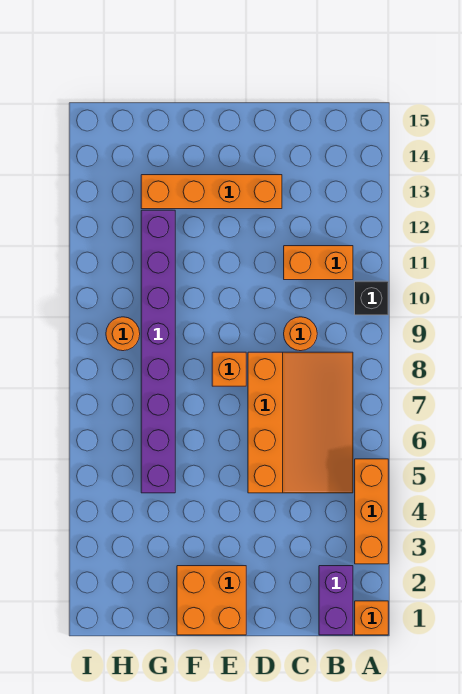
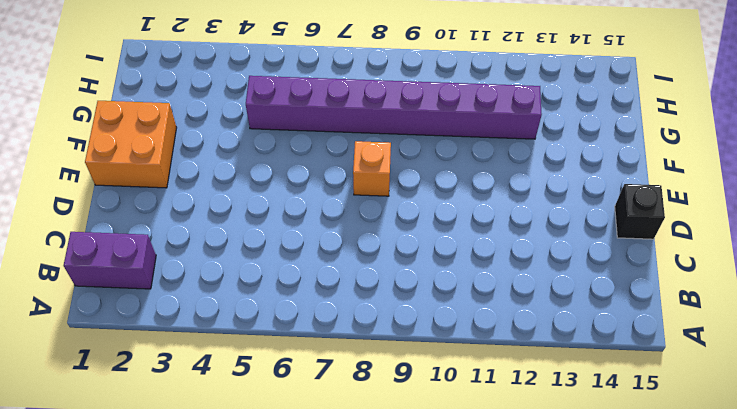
black brick D15 level 1 -> black brick A10 level 1
none -> orange brick A1 level 1
none -> orange brick A3:A5 level 1
none -> orange slope B5:D8 level 1 top D

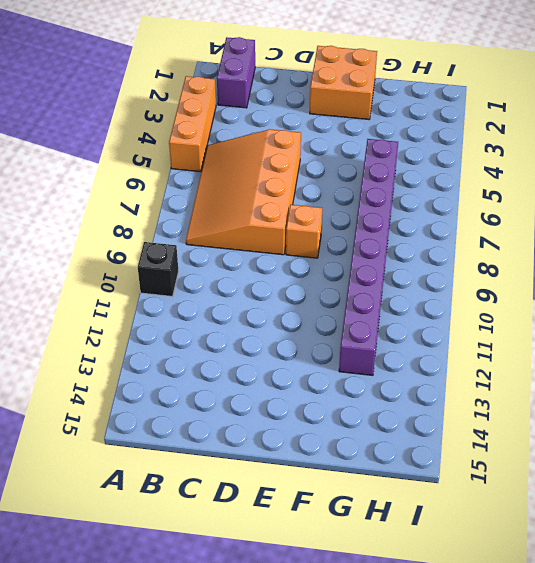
none -> orange brick A1 level 1
none -> orange brick B11:C11 level 1
none -> orange round brick C9 level 1

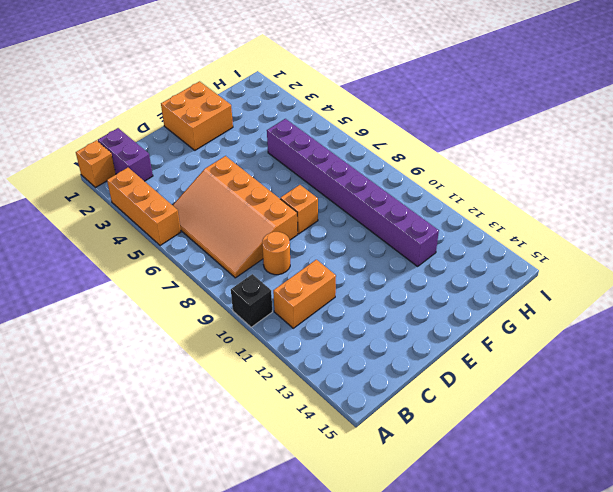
none -> orange brick D13:G13 level 1
none -> orange round brick H9 level 1

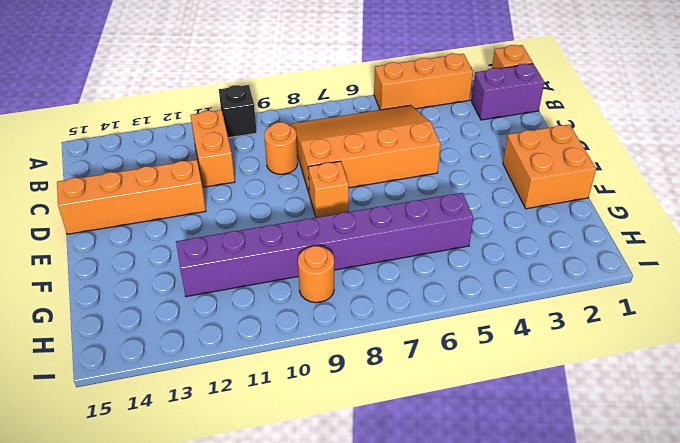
orange brick D12:D15 level 1 -> orange brick D13:G13 level 1

